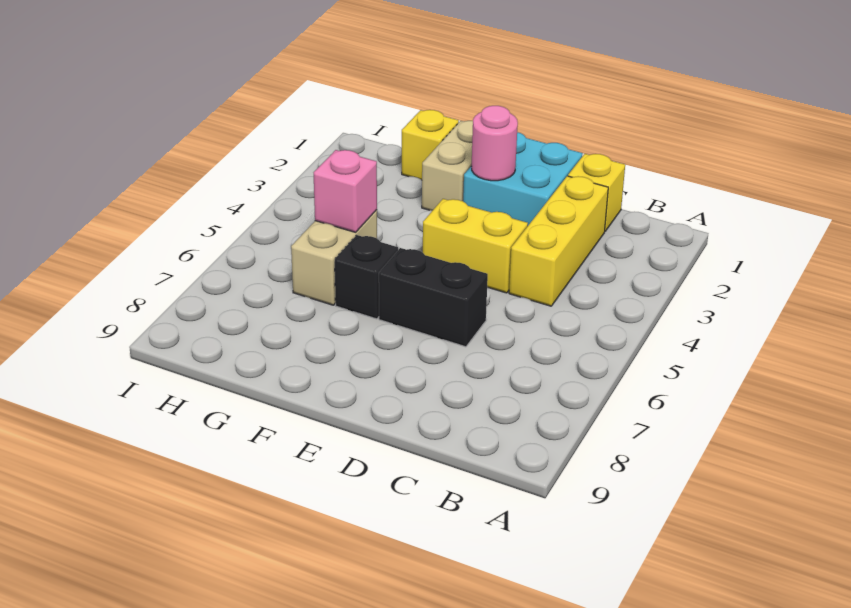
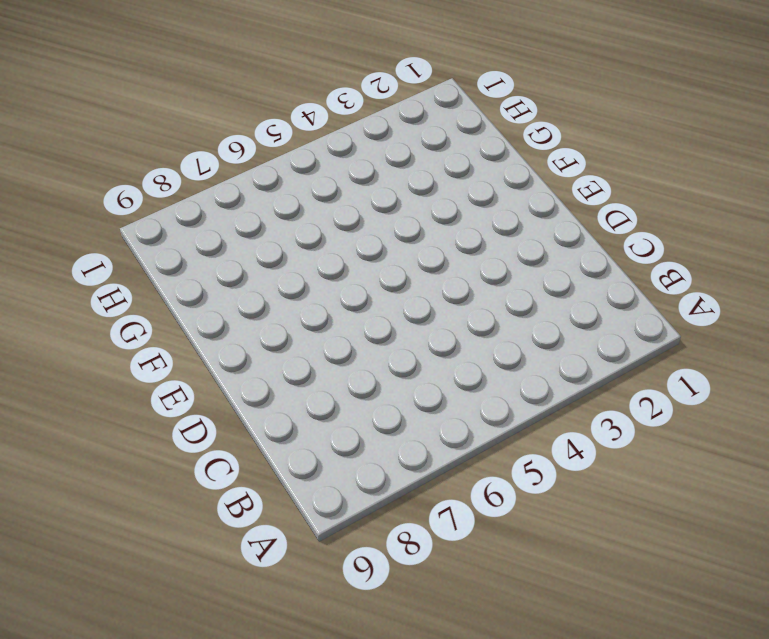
none -> yellow brick C1 level 1
none -> yellow brick C2:C4 level 1

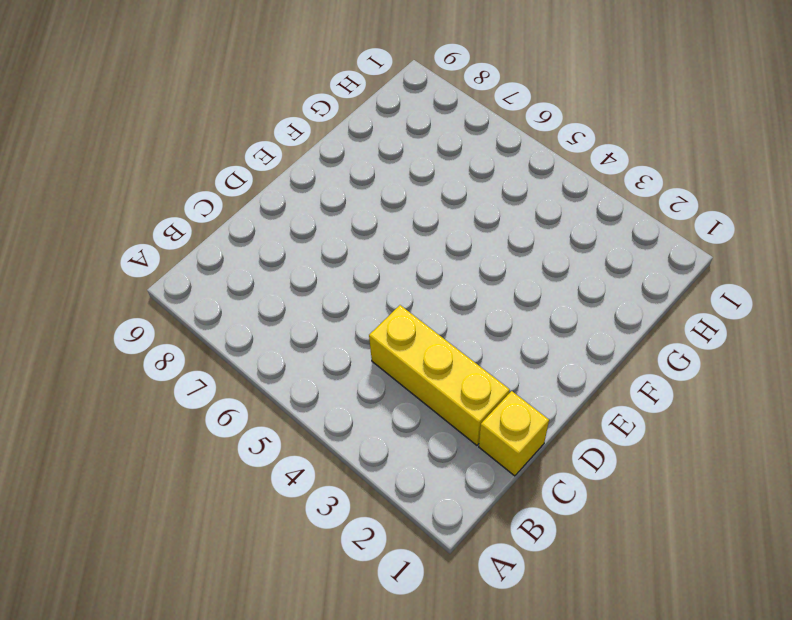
none -> cyan brick D1:E2 level 1
none -> yellow brick D4:E4 level 1

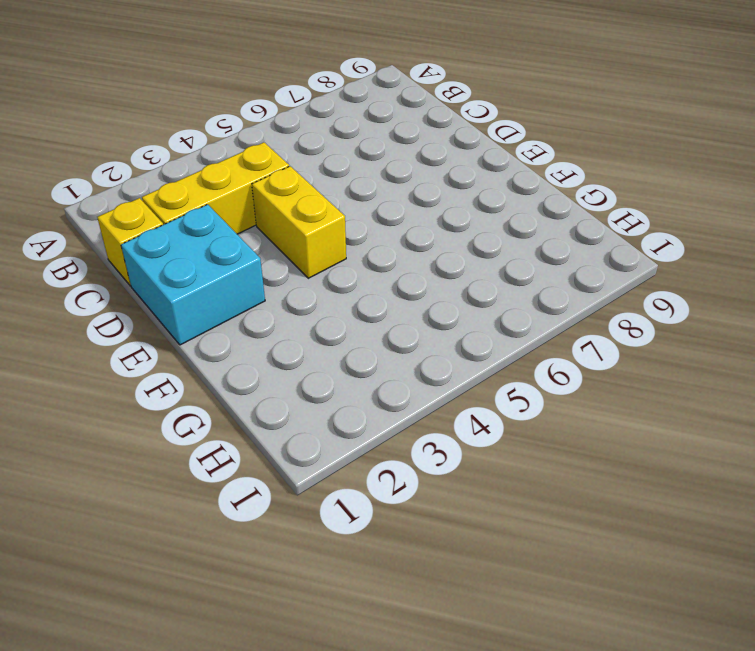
none -> black brick D6:E6 level 1
none -> tan brick F1:F2 level 1

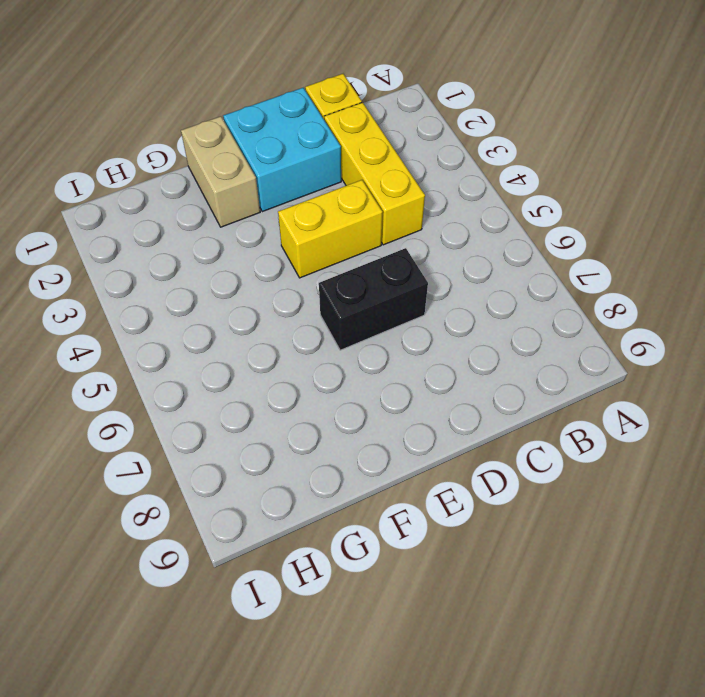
none -> black brick F6 level 1
none -> yellow brick G1 level 1

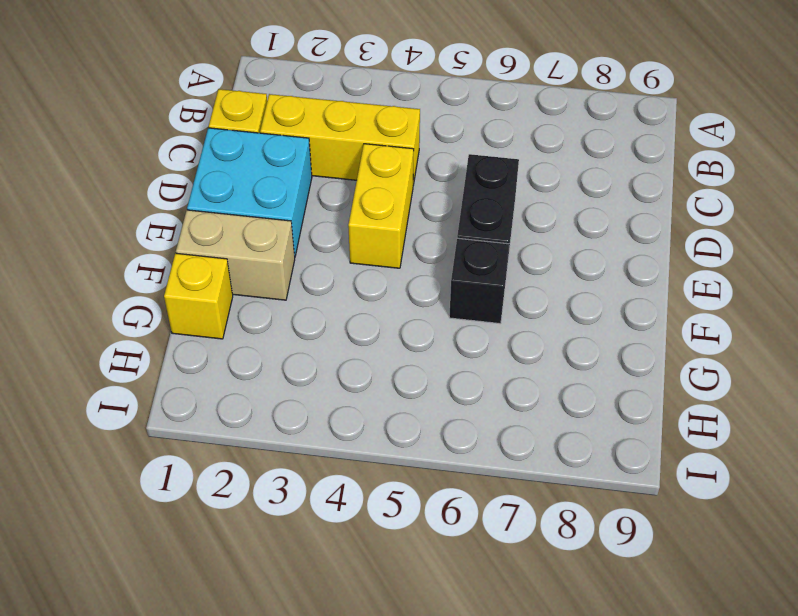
none -> tan brick G5:G6 level 1
none -> pink round brick E2 level 2

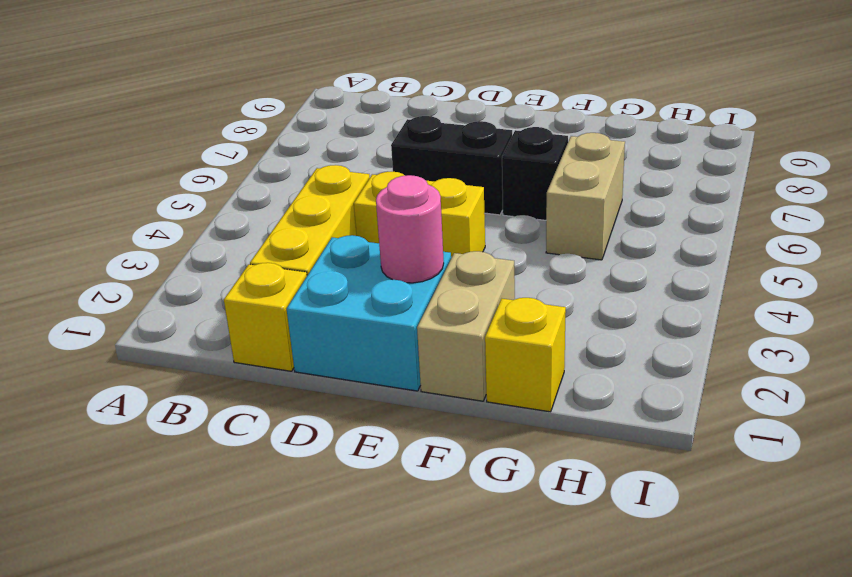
none -> pink brick G5 level 2

